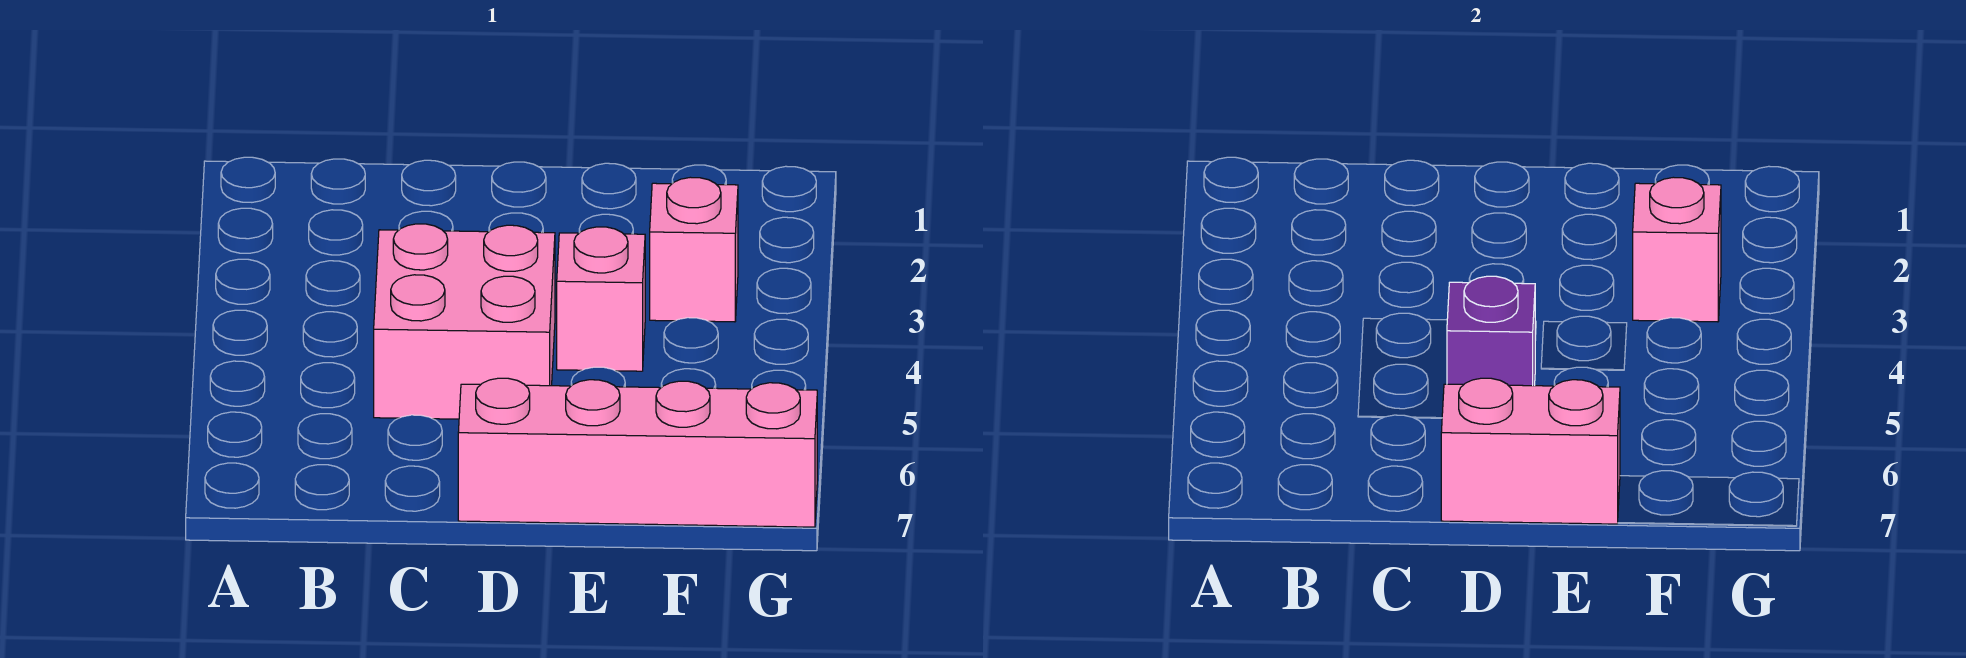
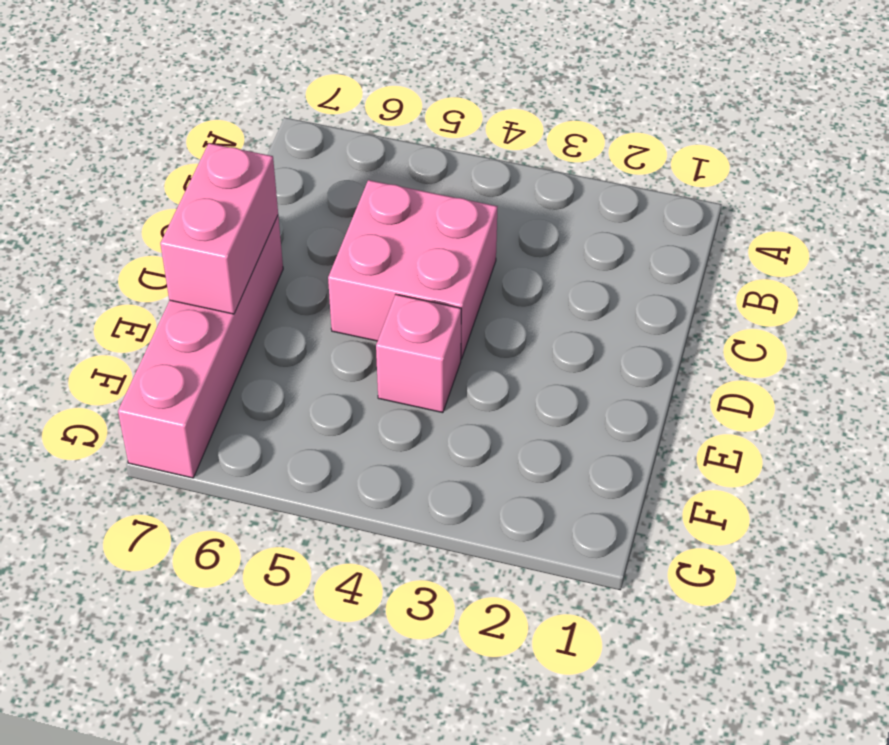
none -> pink brick F3 level 1
none -> purple brick D5 level 2

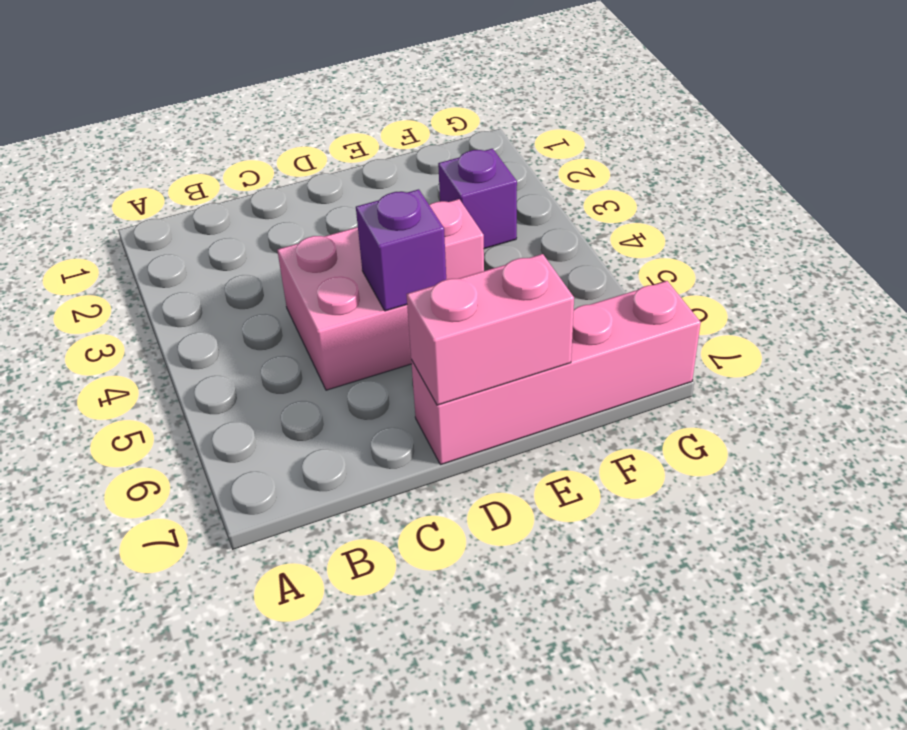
purple brick F3 level 1 -> pink brick F3 level 1
none -> pink brick F3 level 2

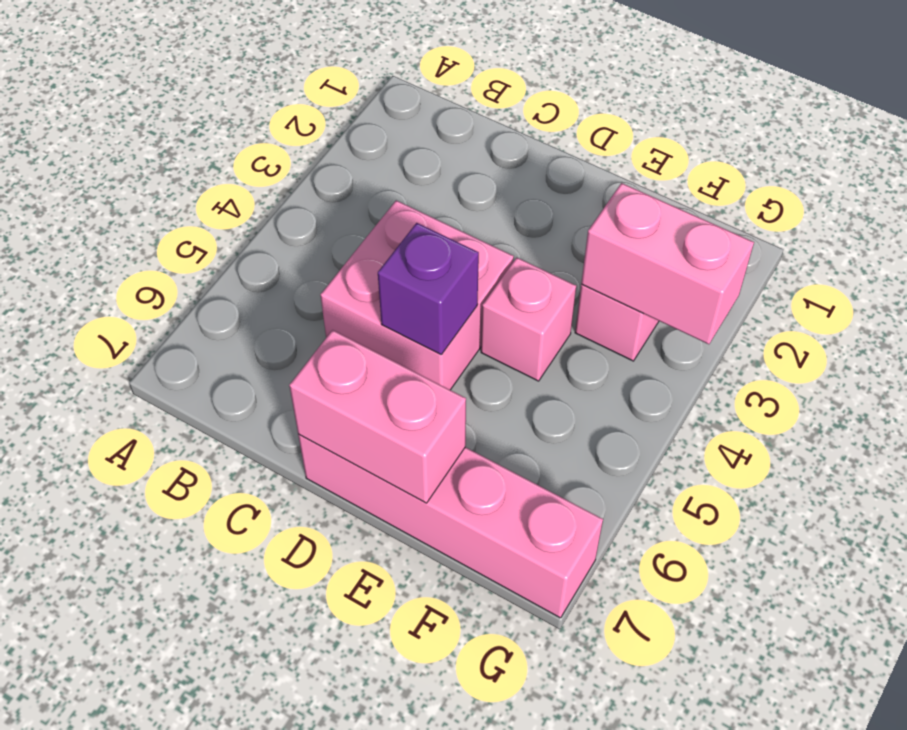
pink brick F3:G3 level 2 -> pink brick F3 level 2

